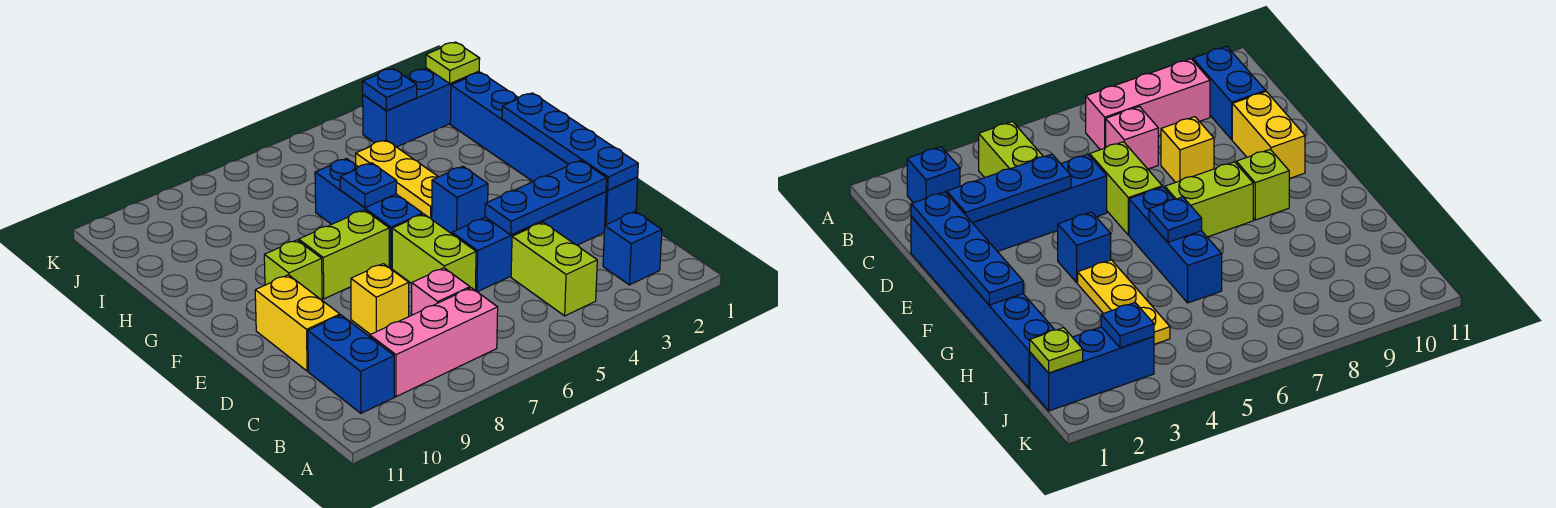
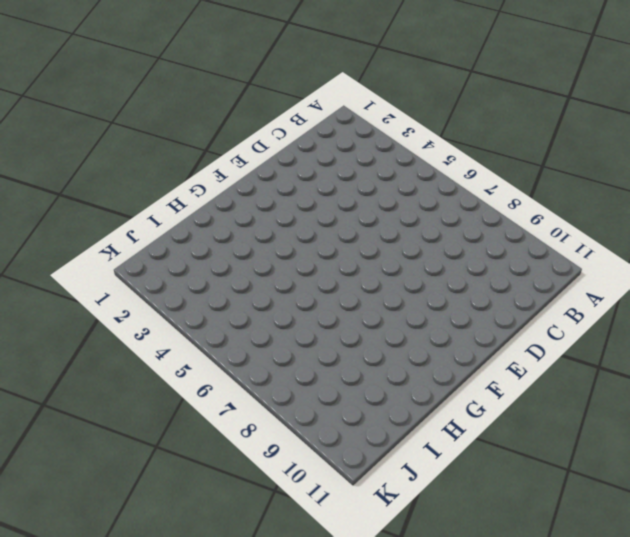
none -> blue brick B2 level 1
none -> lime brick B4:C4 level 1
none -> pink brick B7:B9 level 1

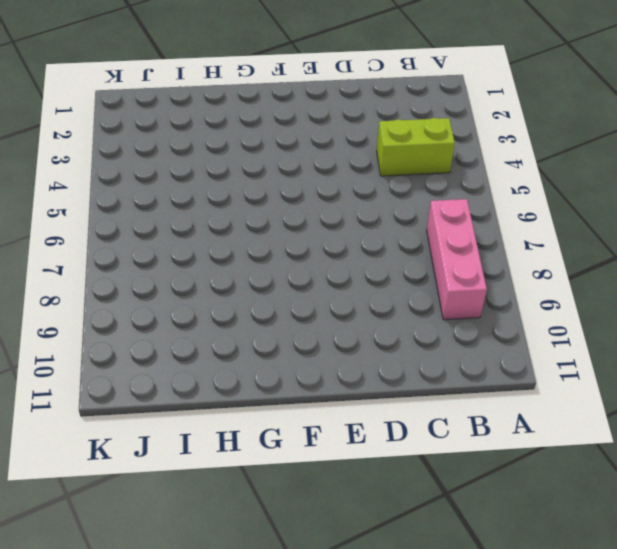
none -> blue brick B2 level 1
none -> blue brick B10:C10 level 1
none -> pink brick C7 level 1

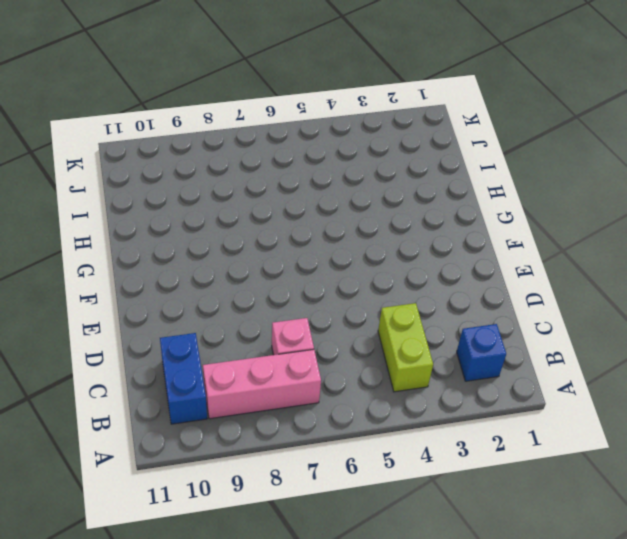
none -> blue brick D1:I1 level 1
none -> blue brick D2:D5 level 1
none -> lime brick D6:E6 level 1

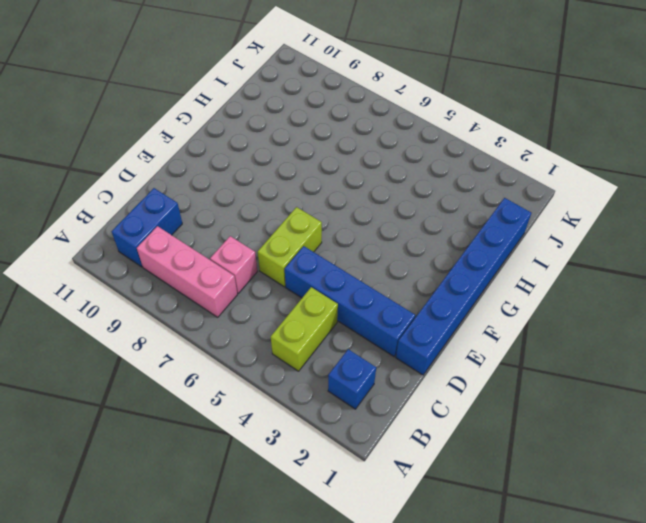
none -> yellow brick D8 level 1
none -> yellow brick D10:E10 level 1
none -> blue brick F4 level 1

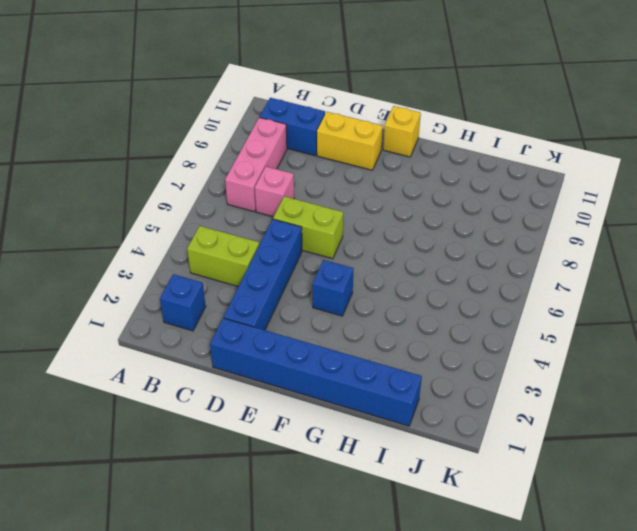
yellow brick F11 level 1 -> yellow brick D8 level 1
none -> blue brick F6:H6 level 1
none -> lime brick F7:F8 level 1
none -> lime brick F9 level 1

